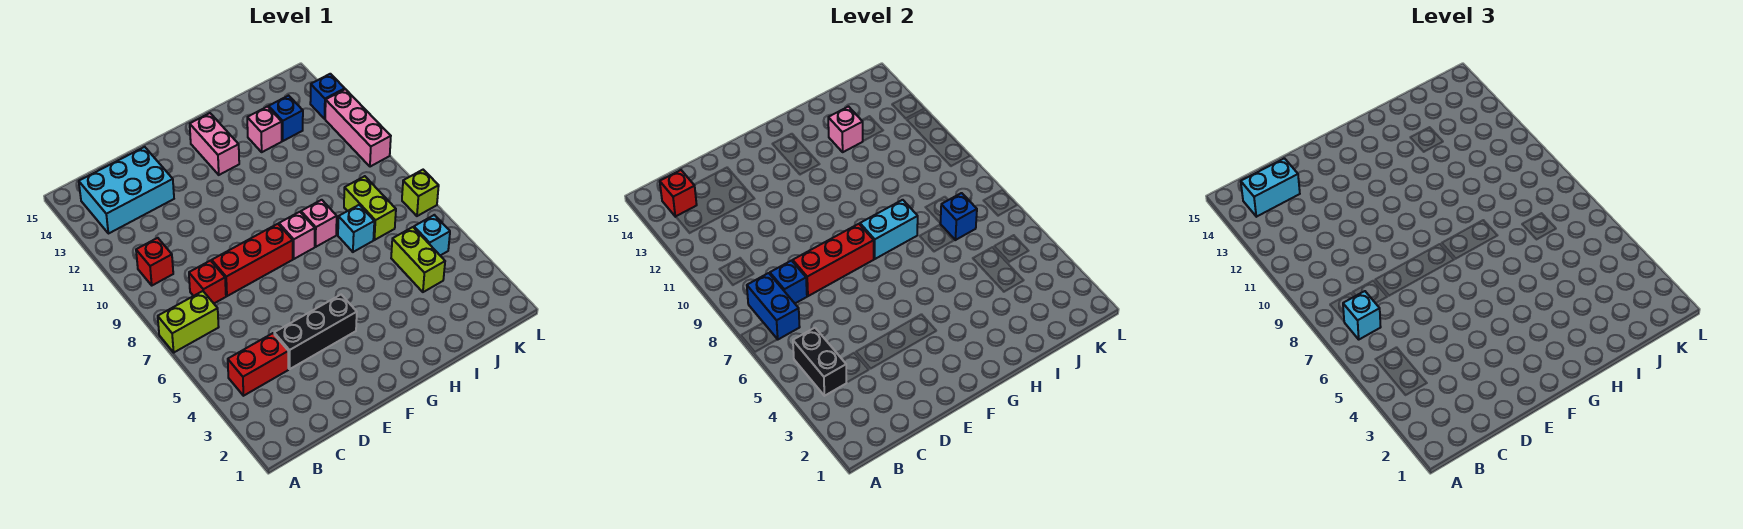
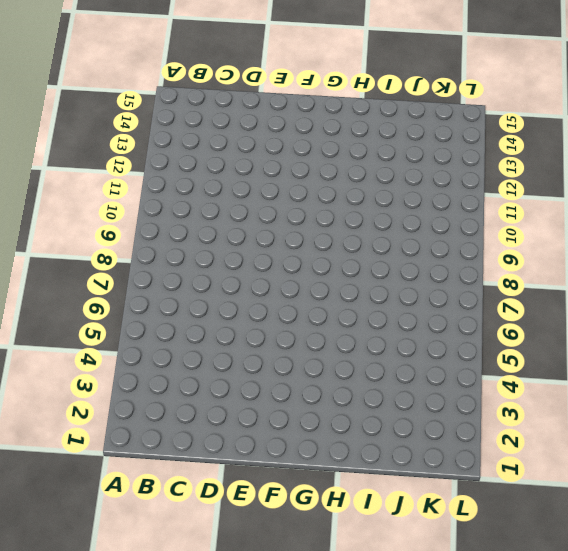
none -> lime brick A7:B7 level 1
none -> red brick B4:C4 level 1
none -> red brick B10 level 1

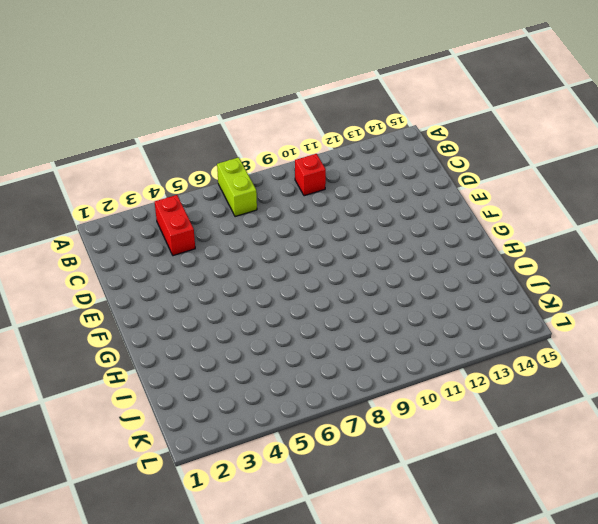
none -> cyan brick B13:D14 level 1
none -> red brick C8 level 1
none -> black brick D4:F4 level 1

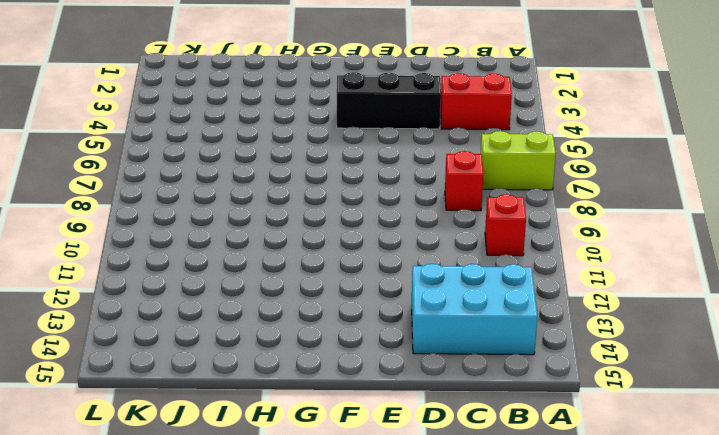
none -> red brick D8:F8 level 1
none -> pink brick G8 level 1
none -> pink brick G13:G14 level 1

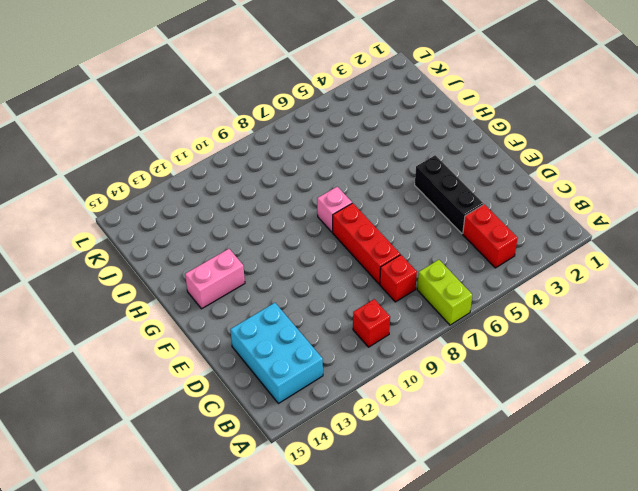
none -> pink brick H8 level 1
none -> cyan brick I7 level 1
none -> pink brick I13 level 1

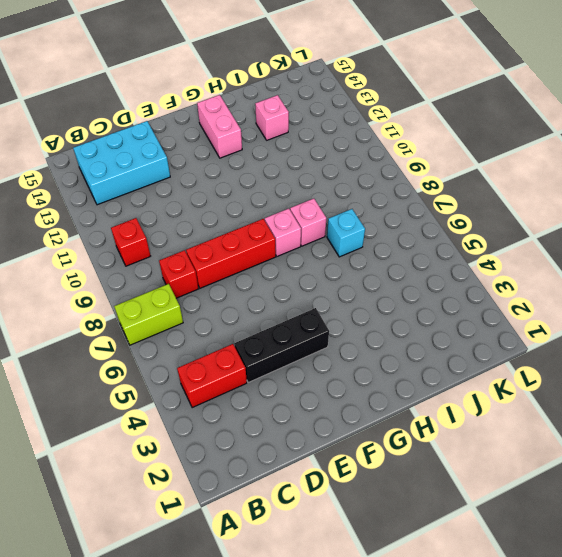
none -> lime brick J4:J5 level 1
none -> lime brick J7:J8 level 1
none -> blue brick J13 level 1

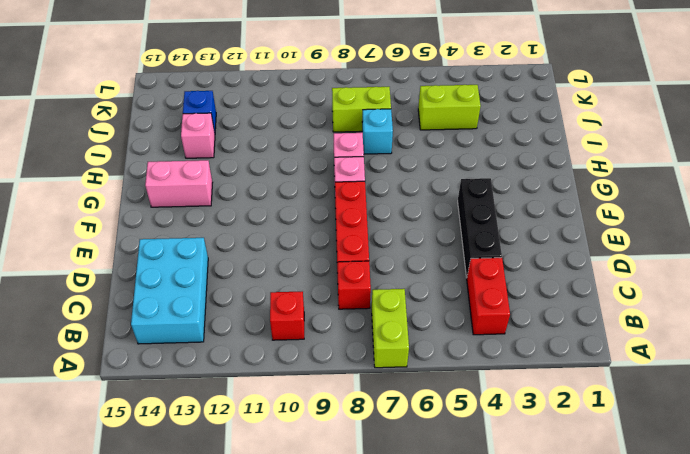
none -> cyan brick K5 level 1
none -> lime brick L7 level 1
none -> pink brick L10:L12 level 1

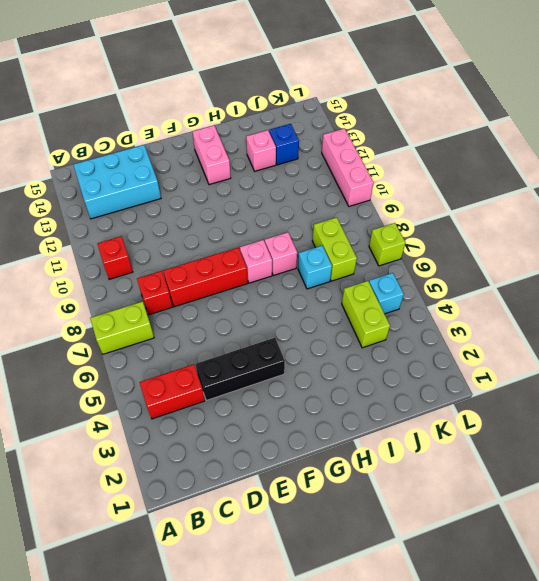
none -> blue brick L13 level 1
none -> black brick B4:B5 level 2
none -> blue brick B7:B8 level 2

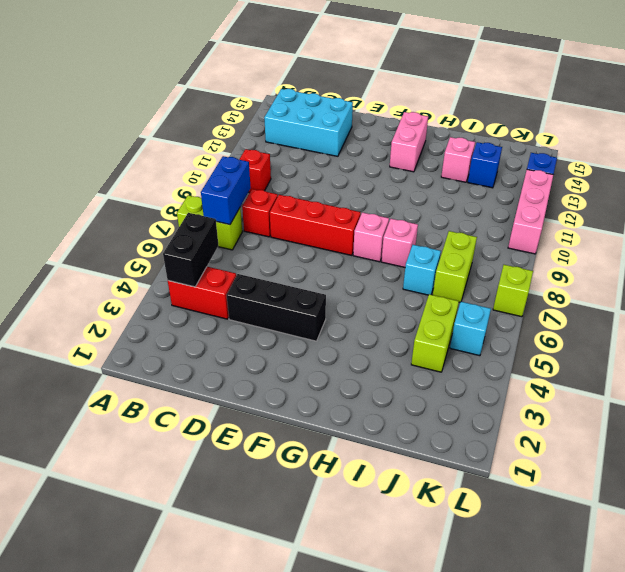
none -> red brick B14 level 2
none -> blue brick C8 level 2
none -> red brick D8:F8 level 2

